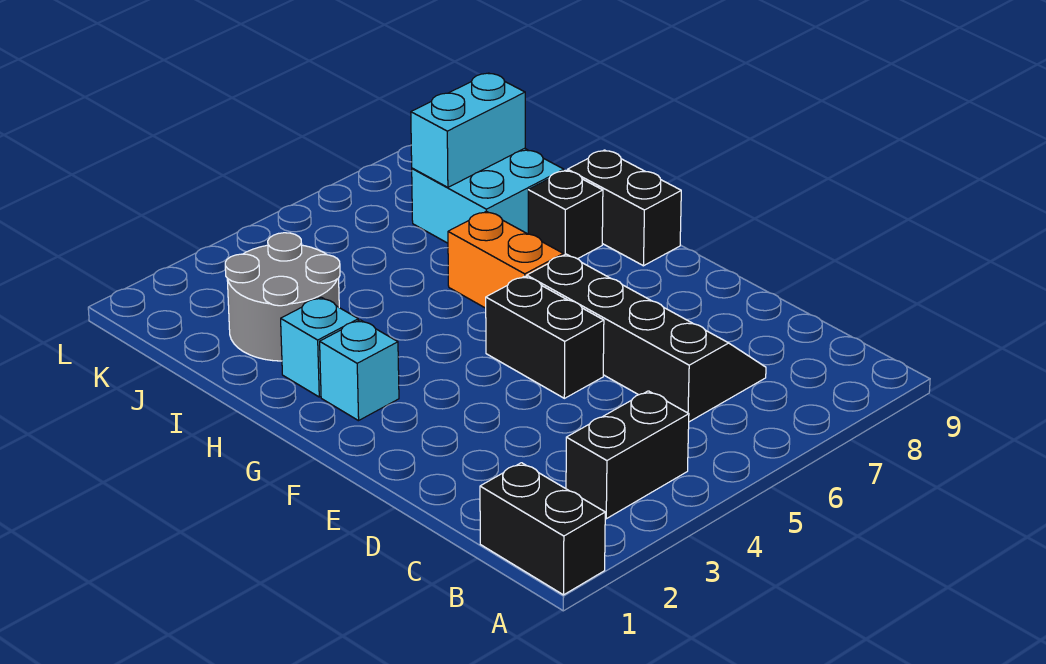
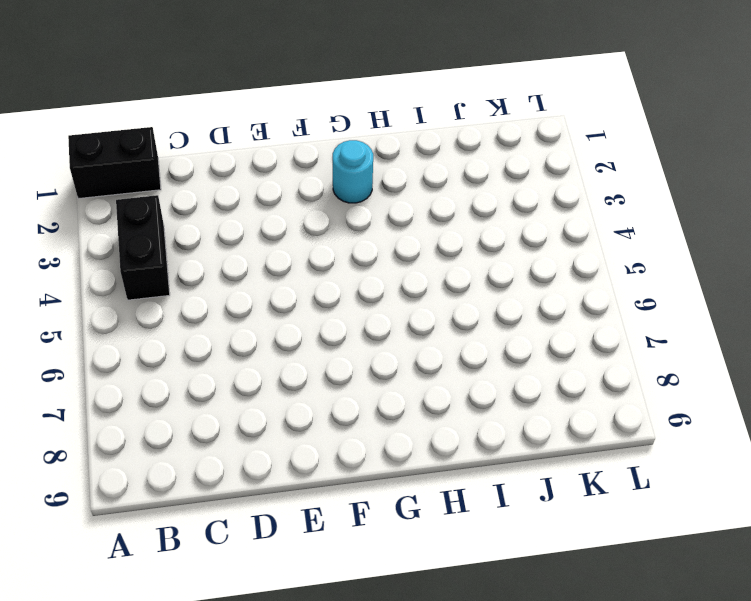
cyan round brick G2 level 1 -> cyan brick G2 level 1
none -> black slope C6:F7 level 1 top 6
none -> black brick E5:F5 level 1
none -> orange brick G6:H6 level 1

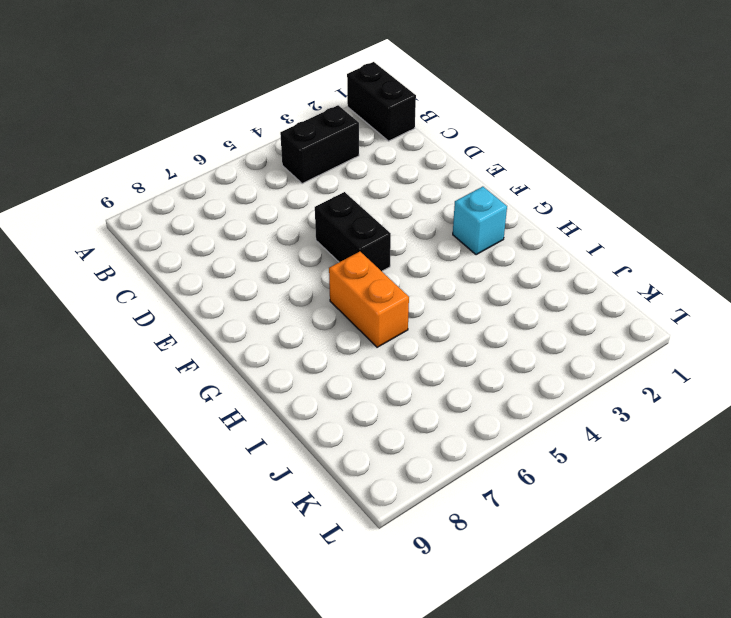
none -> black slope C6:F7 level 1 top 6
none -> black brick G9:H9 level 1
none -> cyan brick H2 level 1

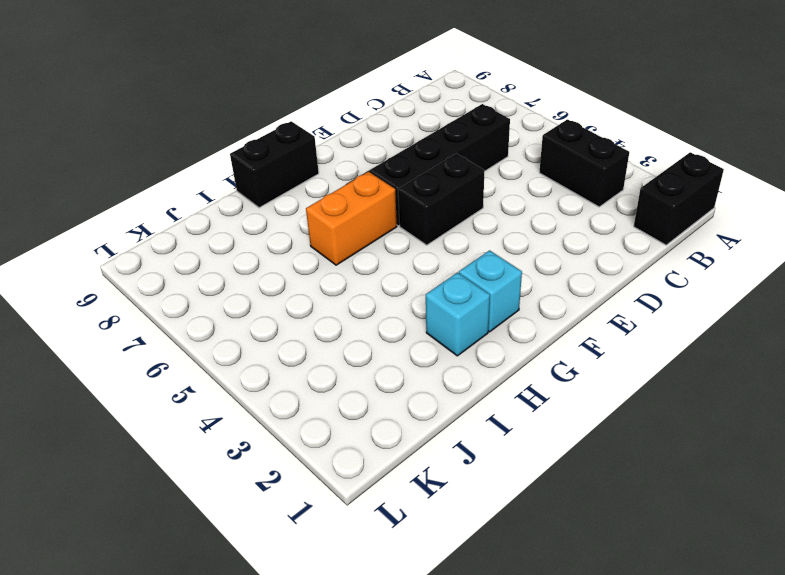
none -> black brick H8 level 1
none -> grey round brick I2:J3 level 1
none -> cyan brick I7:J8 level 1

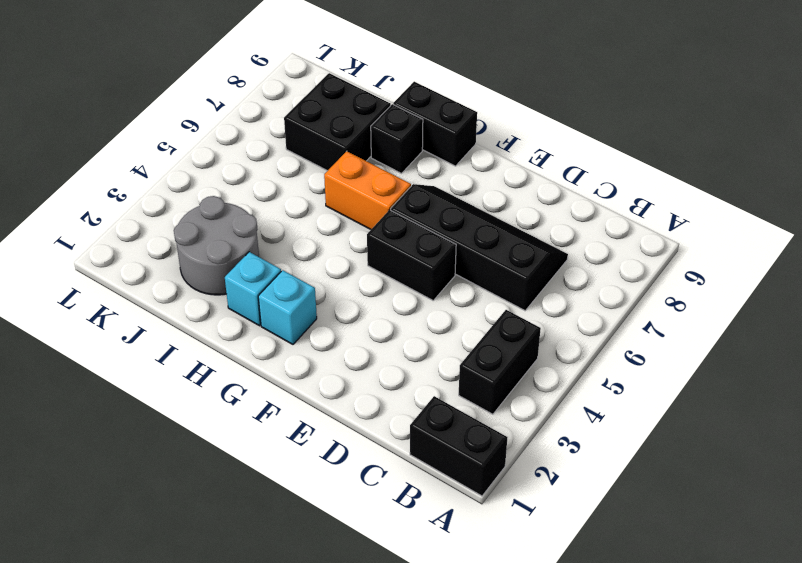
black brick I7:J8 level 1 -> cyan brick I7:J8 level 1
none -> cyan brick J7:J8 level 2

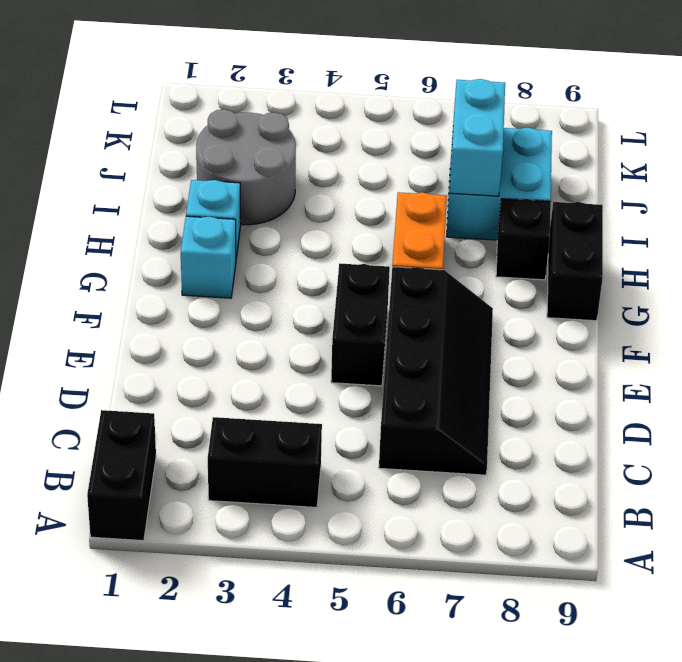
cyan brick I7:J7 level 2 -> cyan brick J7:J8 level 2

